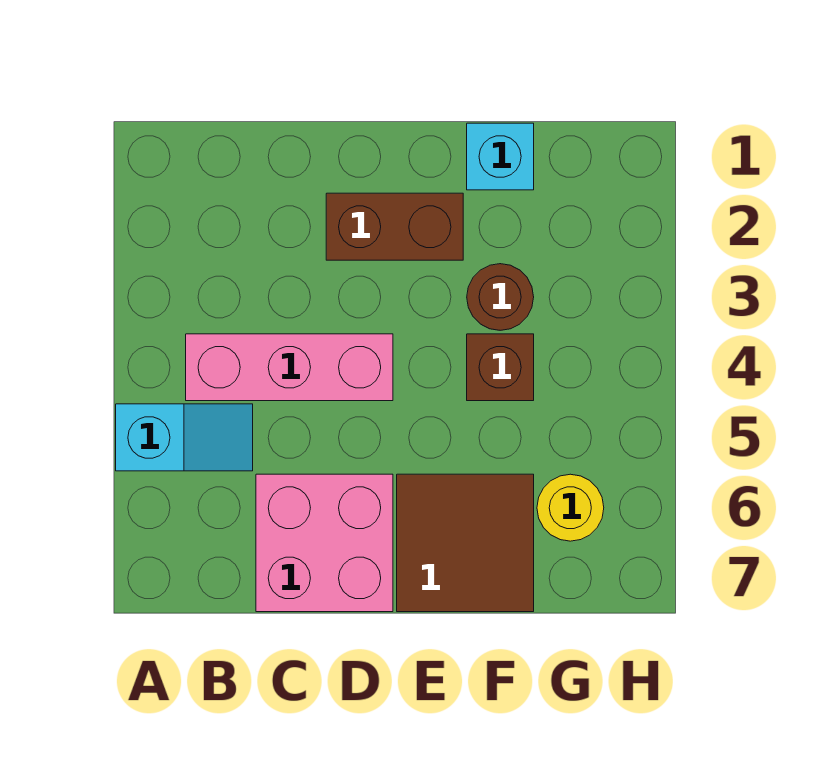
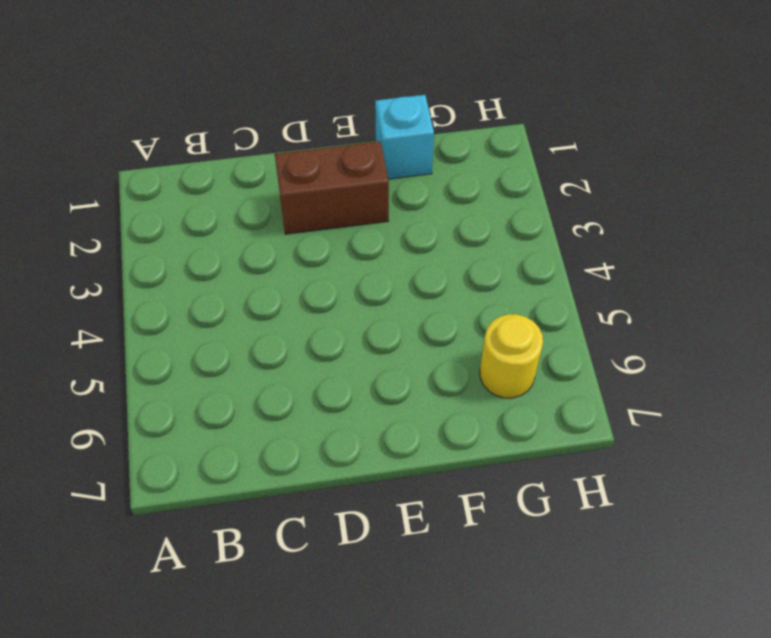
none -> cyan slope A5:B5 level 1 top A
none -> pink brick B4:D4 level 1

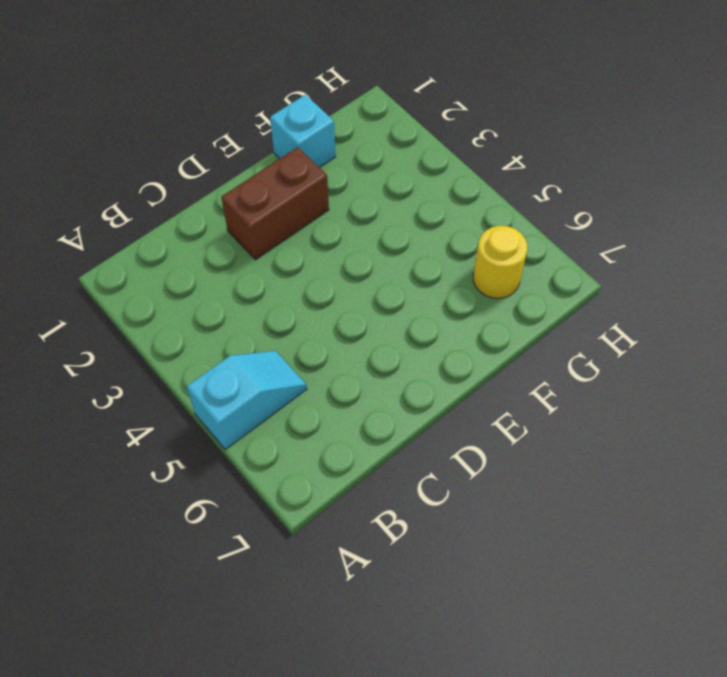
none -> pink brick B4:D4 level 1
none -> pink brick C6:D7 level 1

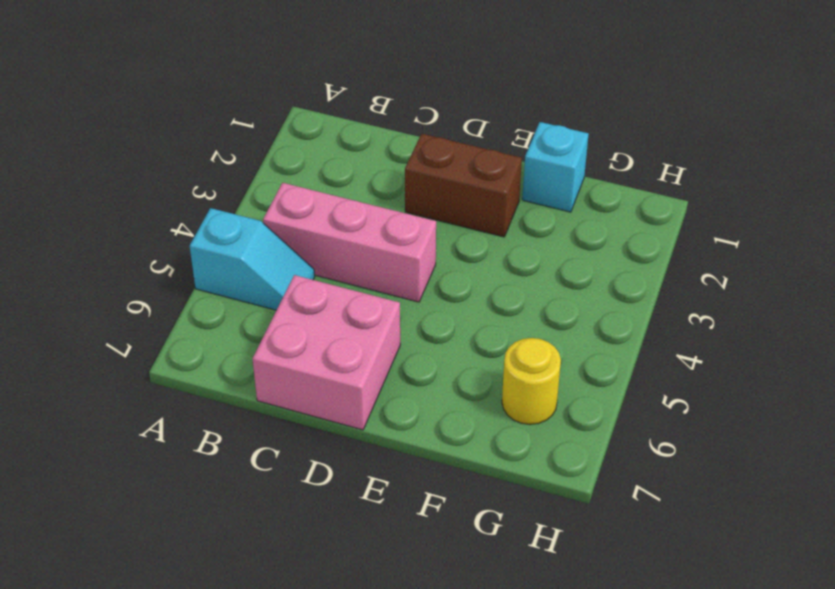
none -> brown tile E6:F7 level 1
none -> brown round brick F3 level 1

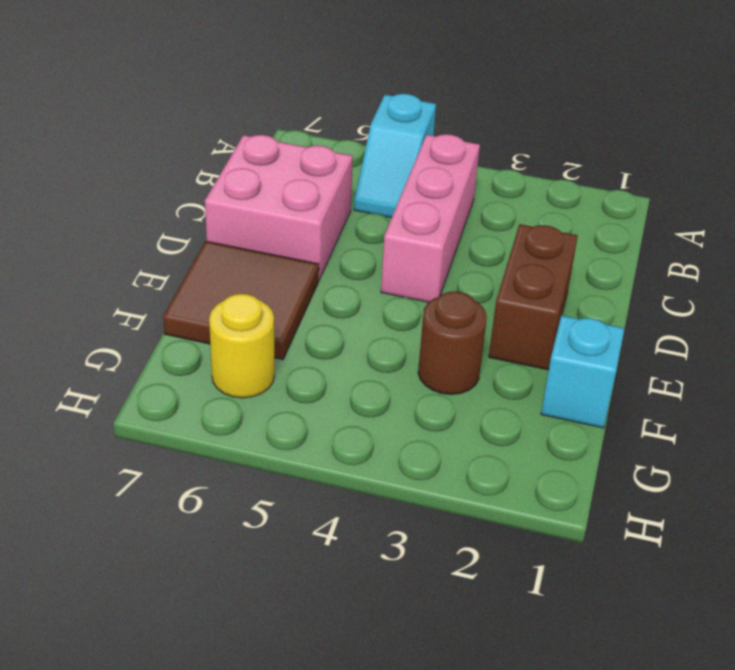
none -> brown brick F4 level 1

